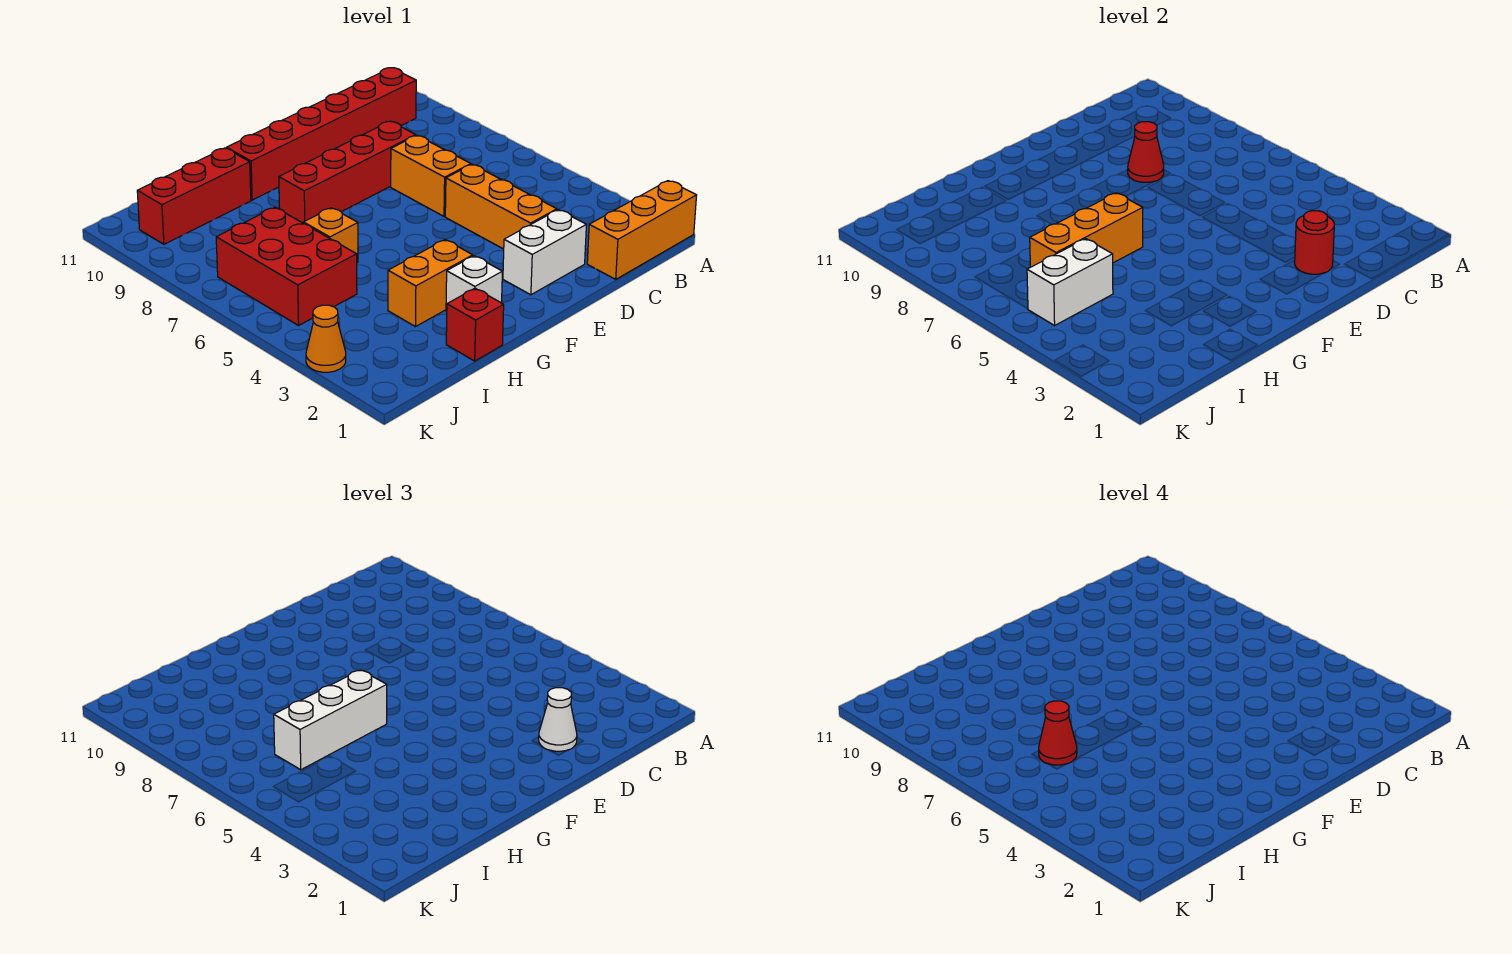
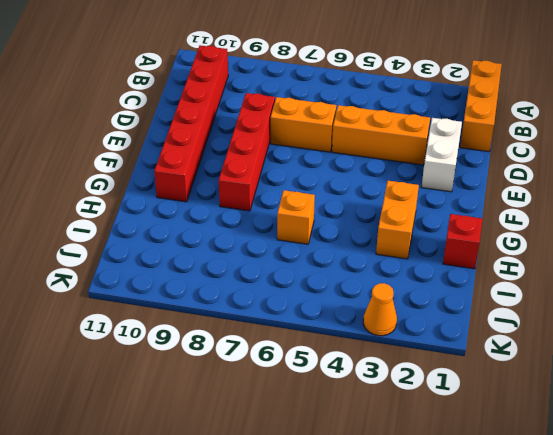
none -> white brick G2 level 1
none -> red brick H10:J10 level 1
none -> red brick I5:J7 level 1

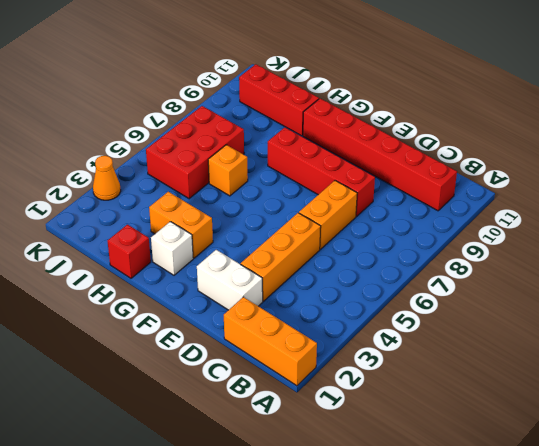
none -> red round brick D2 level 2
none -> red cone D8 level 2
none -> orange brick G6:I6 level 2

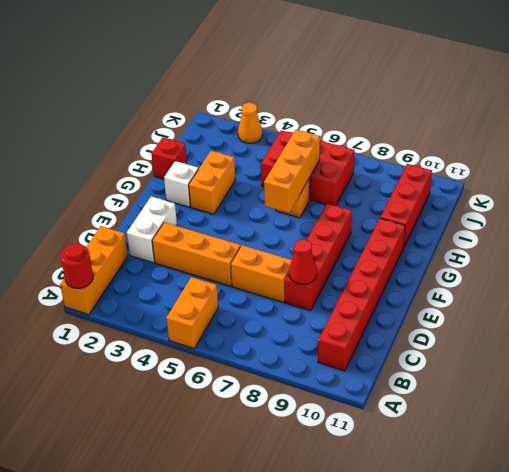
red round brick A1 level 2 -> red round brick D2 level 2
orange brick A5:B5 level 1 -> none
none -> white brick I5:J5 level 2
none -> white cone D2 level 3
none -> white brick G6:I6 level 3

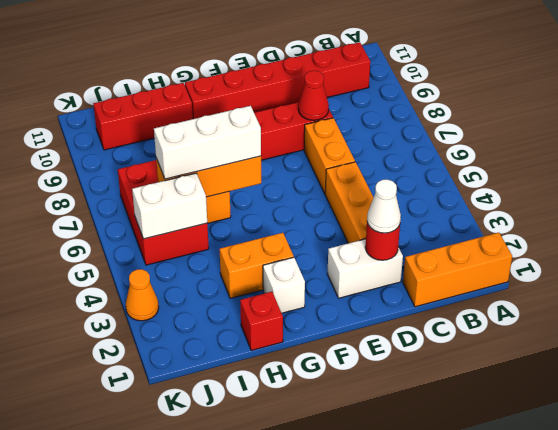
none -> red cone I6 level 4

